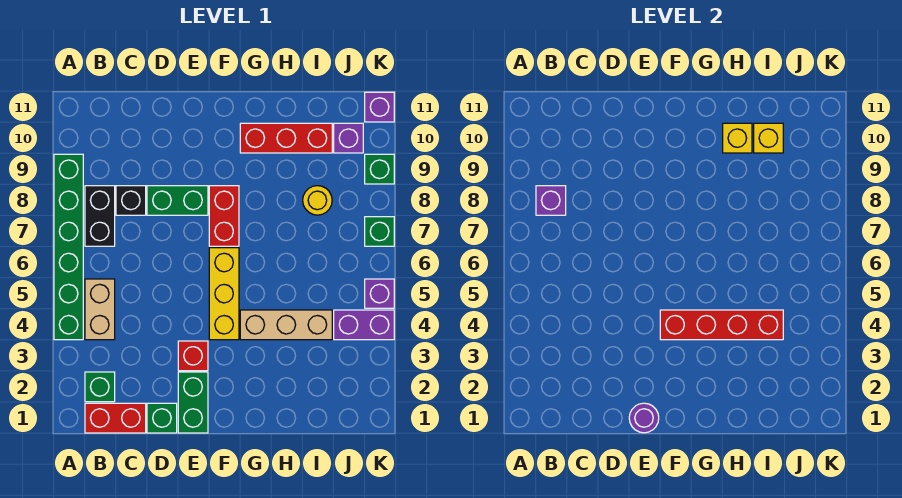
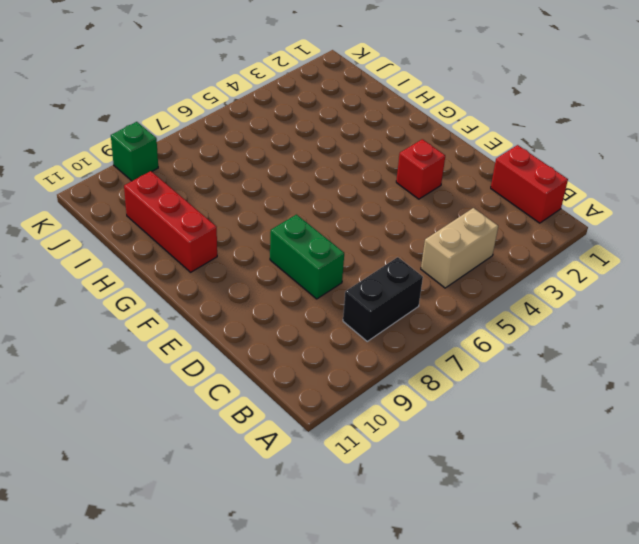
none -> green brick A4:A9 level 1
none -> green brick B2 level 1
none -> black brick C8 level 1

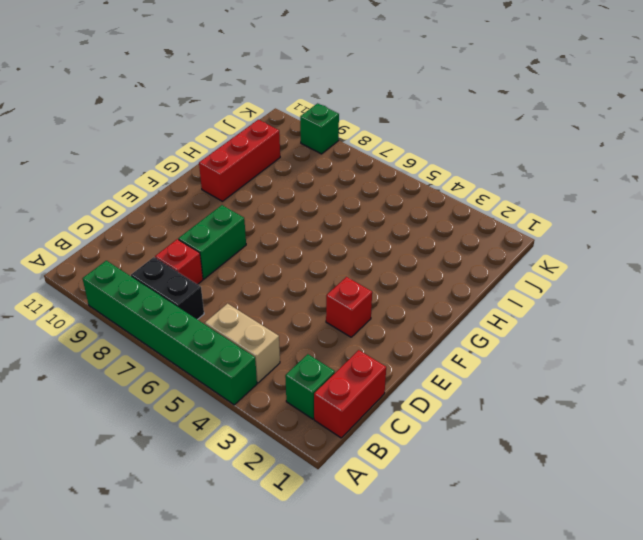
red brick C8 level 1 -> black brick C8 level 1
none -> green brick D1 level 1
none -> green brick E1:E2 level 1
none -> yellow brick F4:F6 level 1

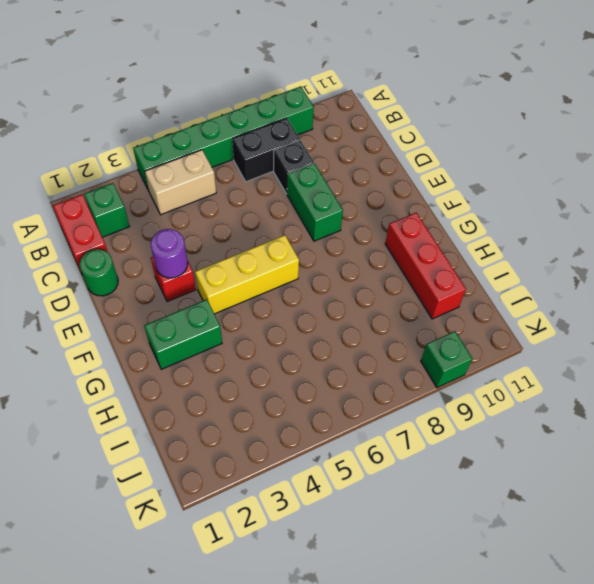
green round brick D1 level 1 -> green brick D1 level 1
purple round brick E3 level 2 -> purple round brick E1 level 2
green brick G2:G3 level 1 -> green brick E1:E2 level 1
none -> red brick F7:F8 level 1
none -> tan brick G4:I4 level 1
none -> yellow round brick I8 level 1

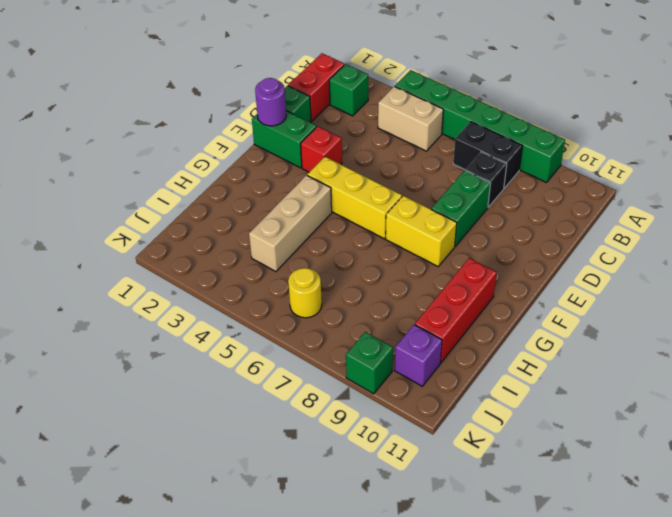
yellow brick F7:F8 level 1 -> red brick F7:F8 level 1
yellow round brick J6 level 1 -> yellow round brick I8 level 1
none -> purple brick J4:K4 level 1
none -> purple brick K5 level 1
none -> green brick K7 level 1

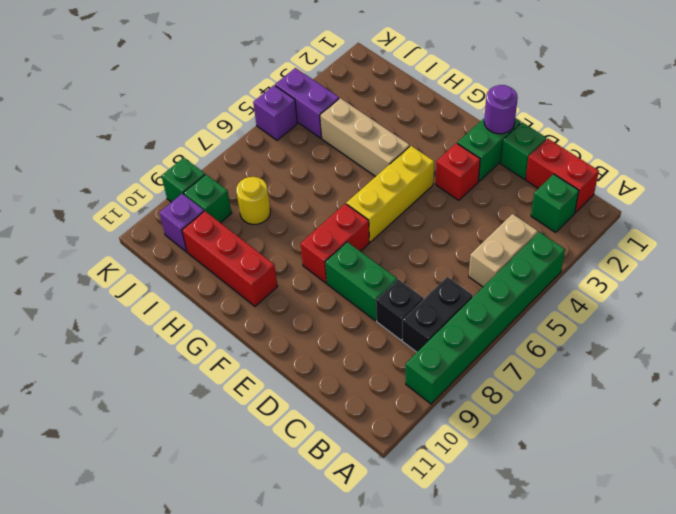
green brick J9 level 1 -> green brick K7 level 1
none -> purple brick K11 level 1
none -> purple brick B8 level 2
none -> red brick F4:I4 level 2

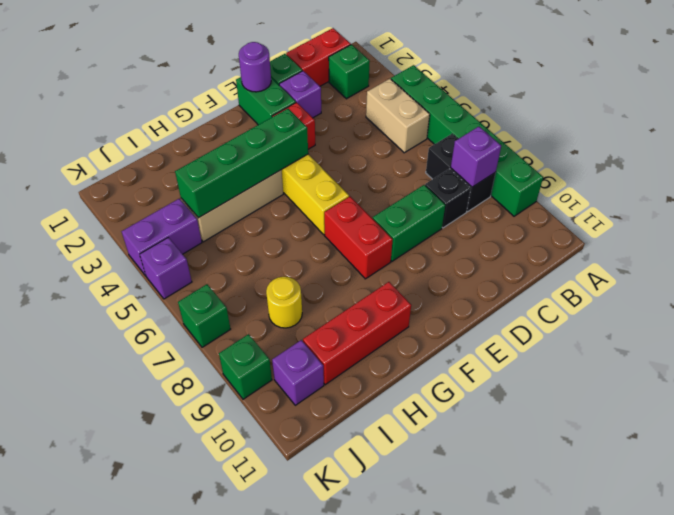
purple brick D2 level 1 -> purple brick K11 level 1
green brick F4:I4 level 2 -> red brick F4:I4 level 2
none -> yellow brick H10 level 2
none -> yellow brick I10 level 2

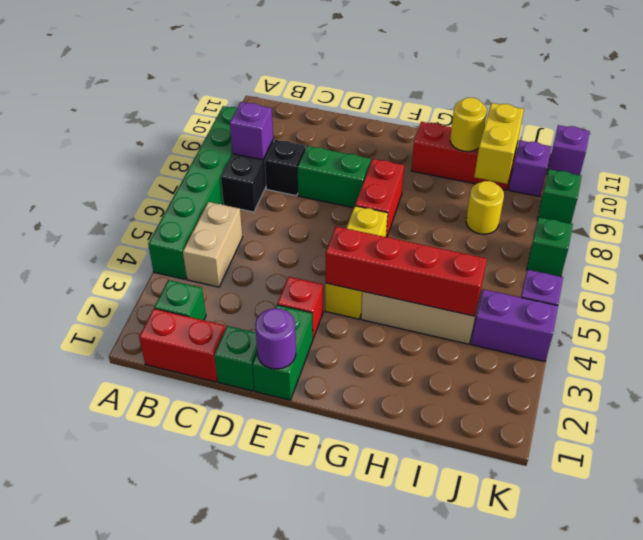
yellow round brick H10 level 2 -> yellow brick H10 level 2
yellow brick I9:I10 level 2 -> yellow brick I10 level 2

